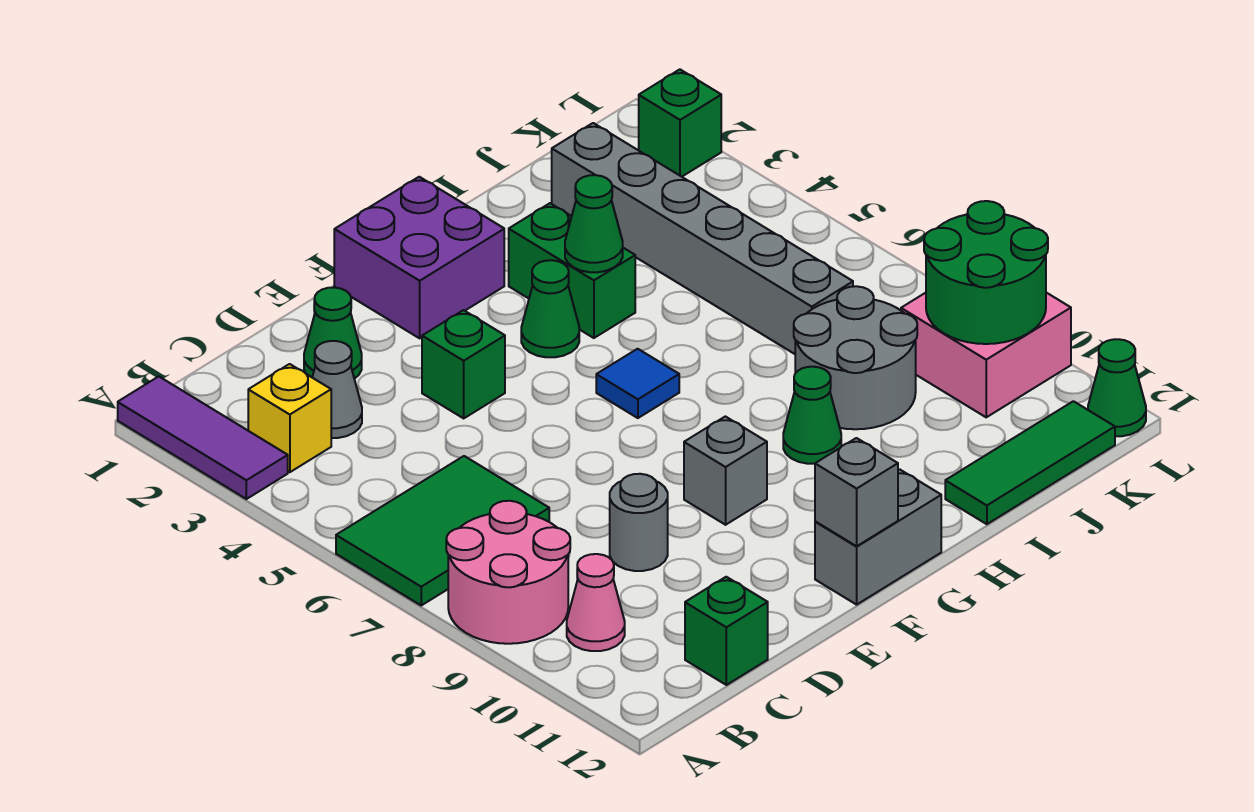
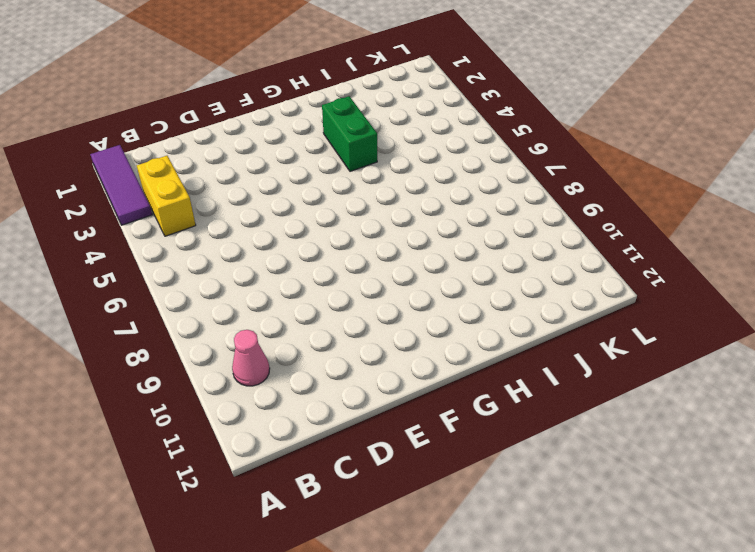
yellow brick B3:B4 level 1 -> yellow brick B3 level 1
none -> green tile A6:C7 level 1
none -> pink round brick A8:B9 level 1
none -> grey cone C3 level 1

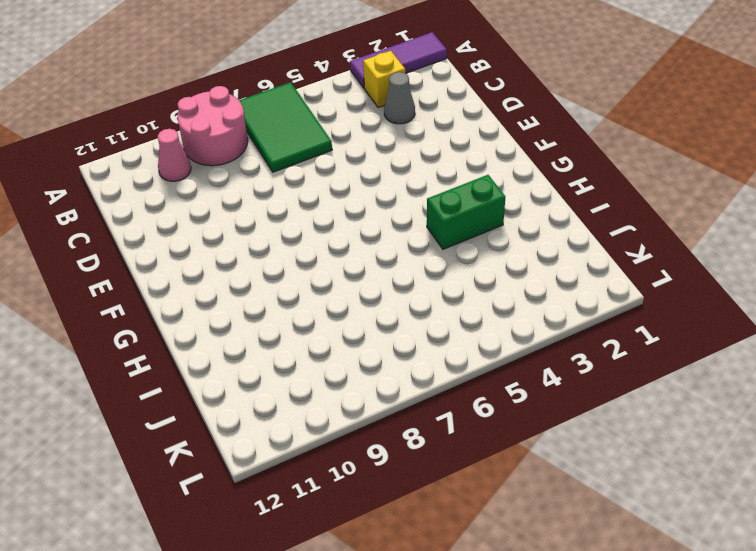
none -> green brick C12 level 1
none -> green cone D2 level 1
none -> grey round brick D9 level 1

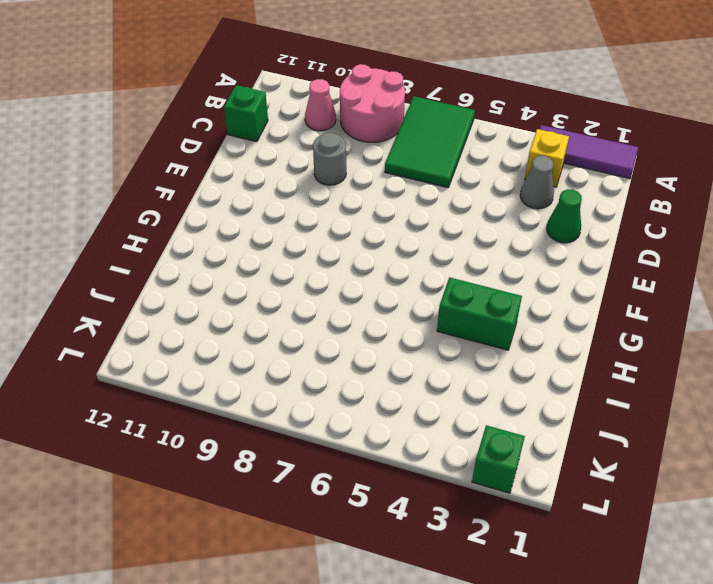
none -> green brick E4 level 1
none -> purple brick F1:G2 level 1
none -> grey brick F9 level 1

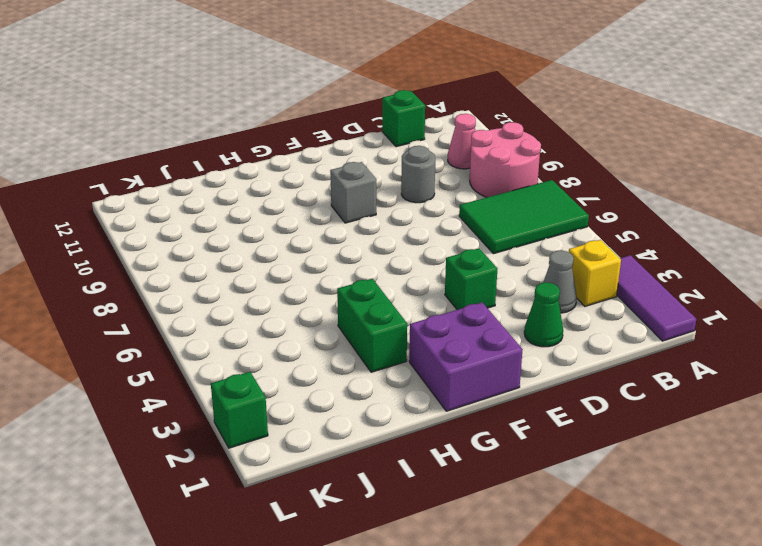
none -> grey brick F12:G12 level 1
none -> green cone G4 level 1
none -> blue tile G6 level 1

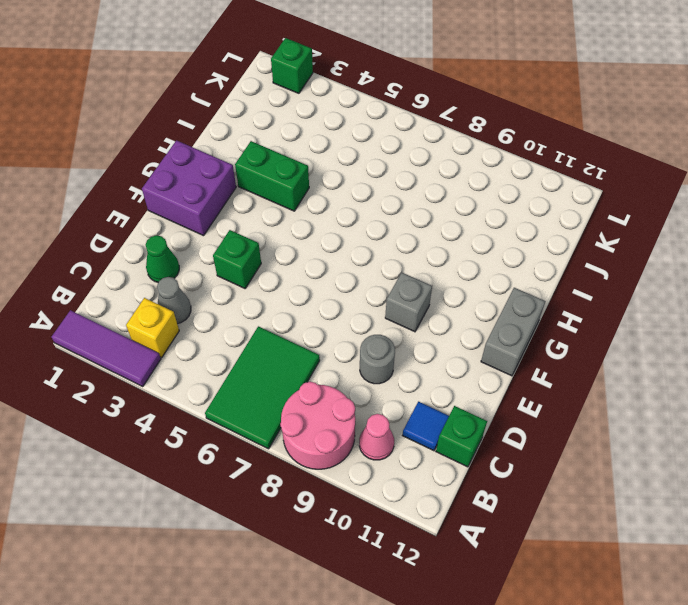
blue tile C11 level 1 -> blue tile G6 level 1
none -> green cone G4 level 1
none -> green cone H9 level 1
none -> grey round brick I8:J9 level 1

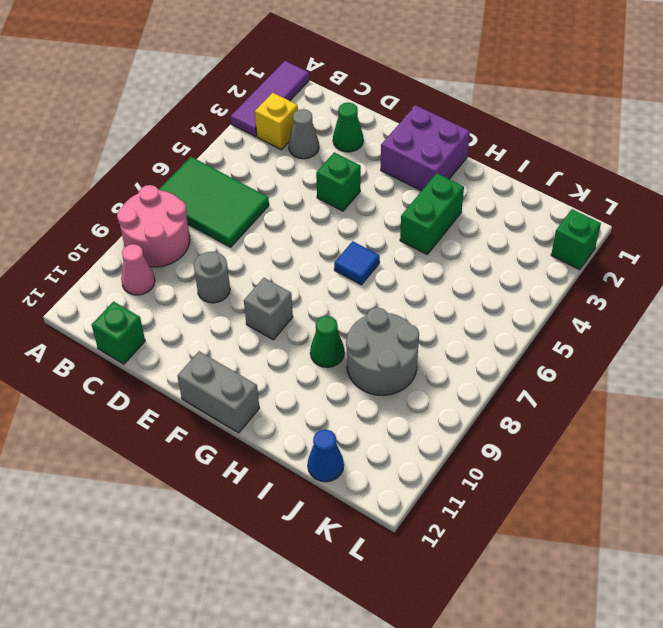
blue cone J12 level 1 -> green tile I12:K12 level 1
none -> green cone G4 level 1
none -> grey brick J2:J7 level 1
none -> pink brick K9:L10 level 1

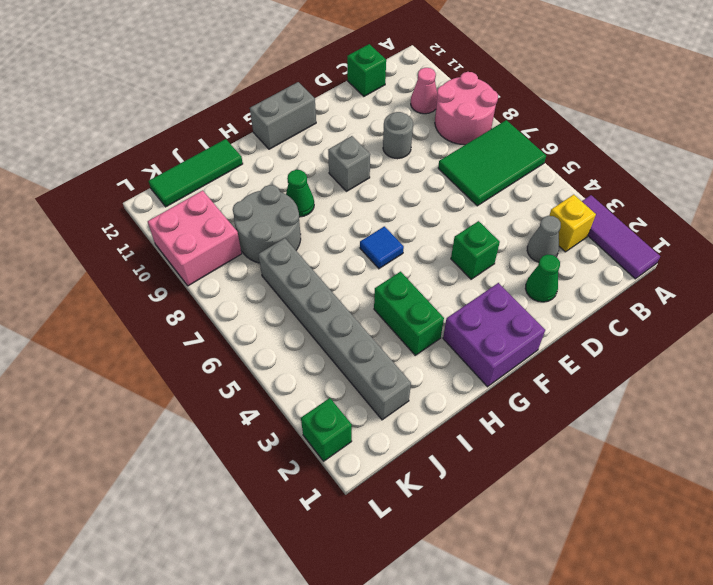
none -> green cone G4 level 1
none -> green cone L12 level 1
none -> grey brick F12 level 2

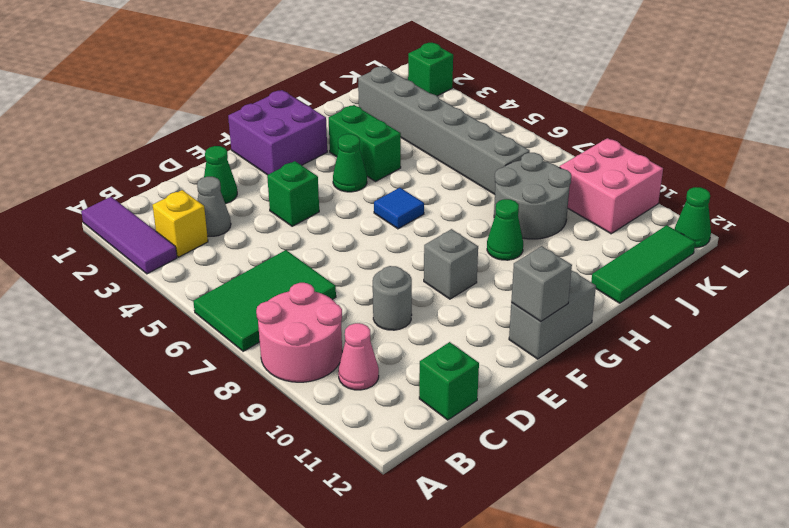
none -> green cone H4 level 2
none -> green round brick K9:L10 level 2

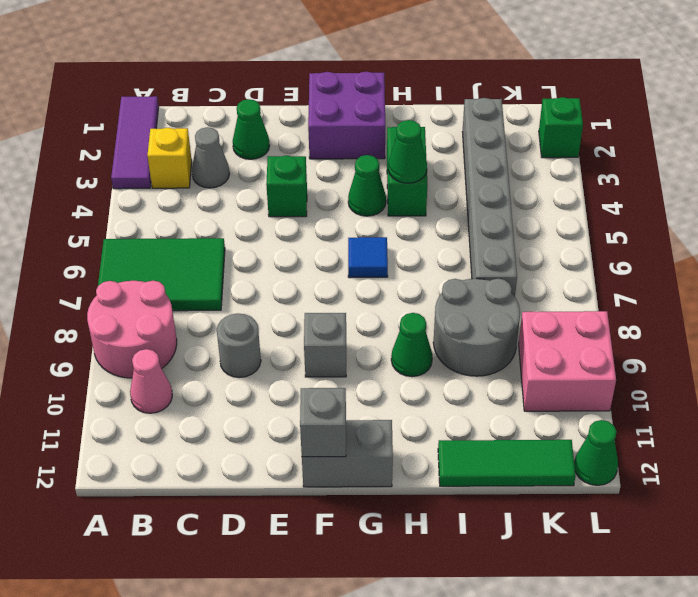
none -> green brick C12 level 1
none -> green round brick K9:L10 level 2

